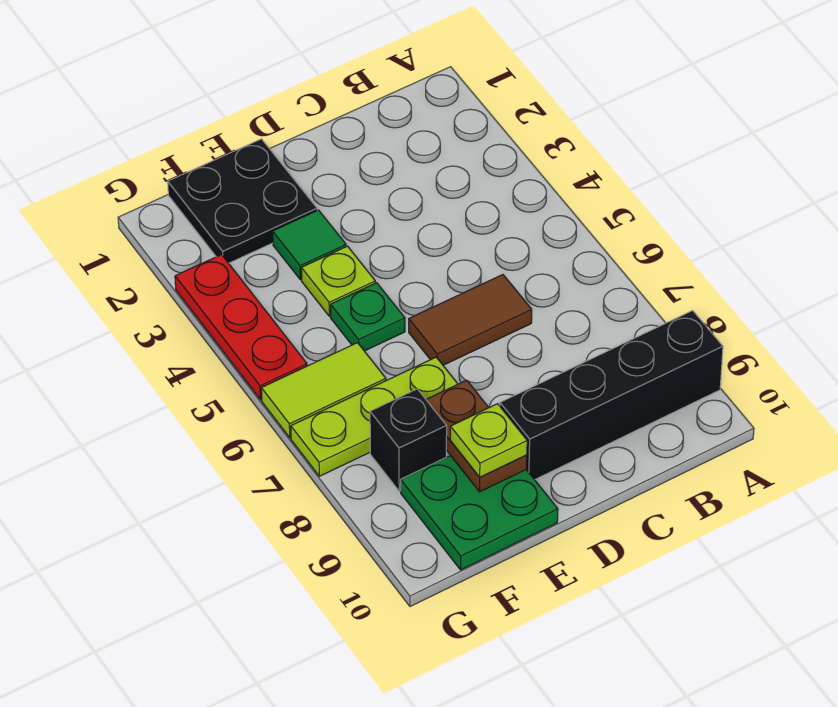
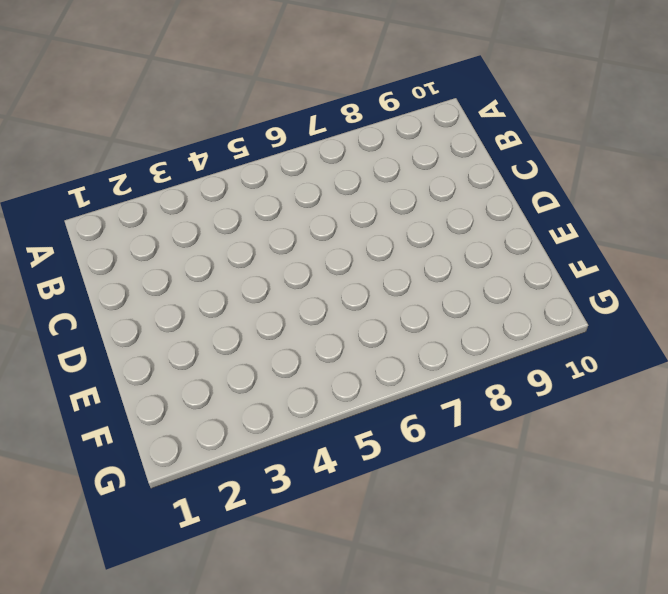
none -> black brick A9:D9 level 1
none -> brown tile C6:D6 level 1
none -> black plate E1:F2 level 1

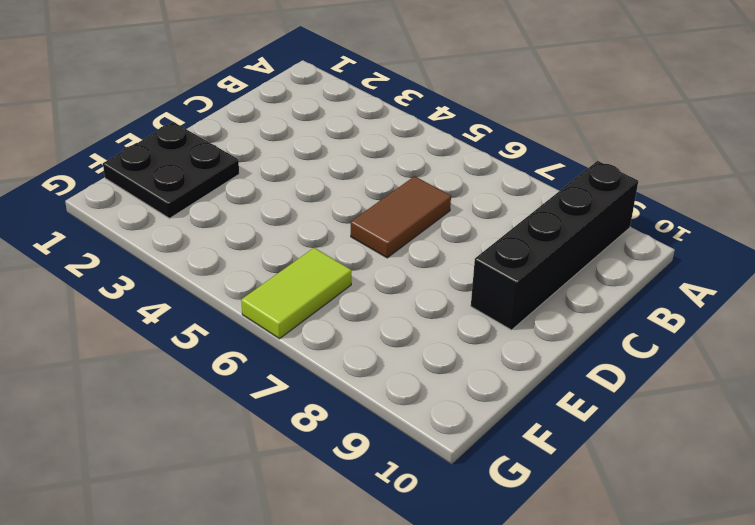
none -> green tile E3 level 1
none -> lime plate E4 level 1
none -> green plate E5 level 1

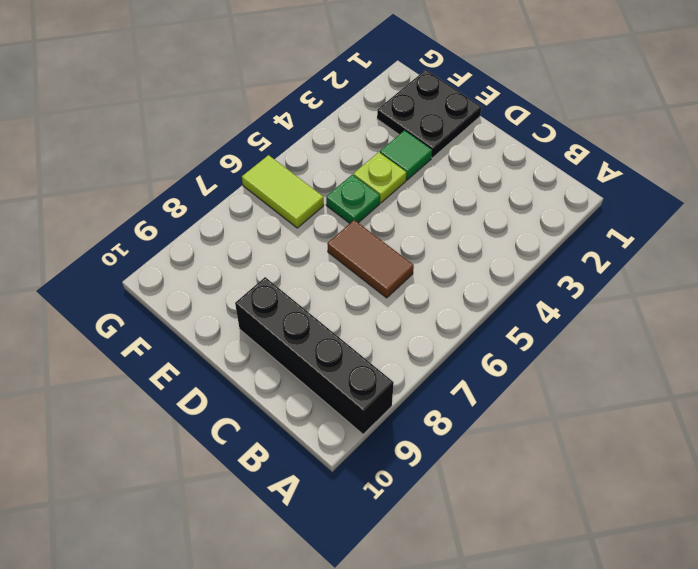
none -> lime plate E7:G7 level 1
none -> green plate E9:F10 level 1
none -> black brick F8 level 1

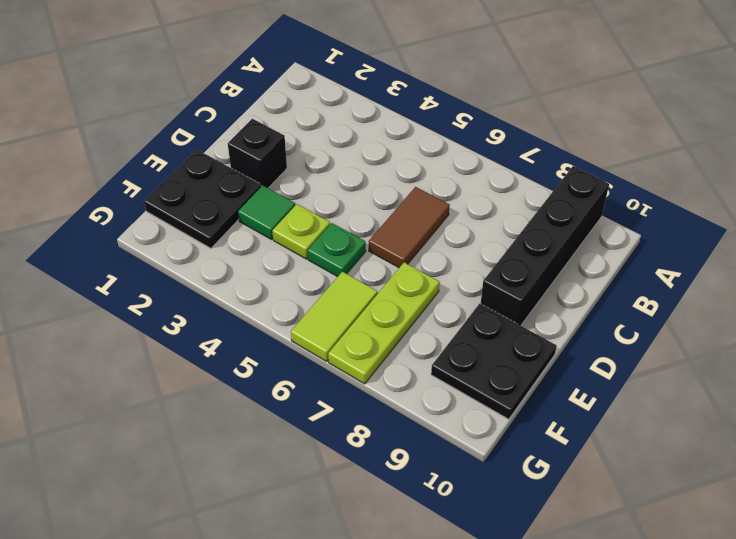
black brick D2 level 1 -> black brick F8 level 1
black plate E9:F10 level 1 -> green plate E9:F10 level 1
none -> red plate G3:G5 level 1
none -> brown plate E8:E9 level 2
none -> lime plate E9 level 3

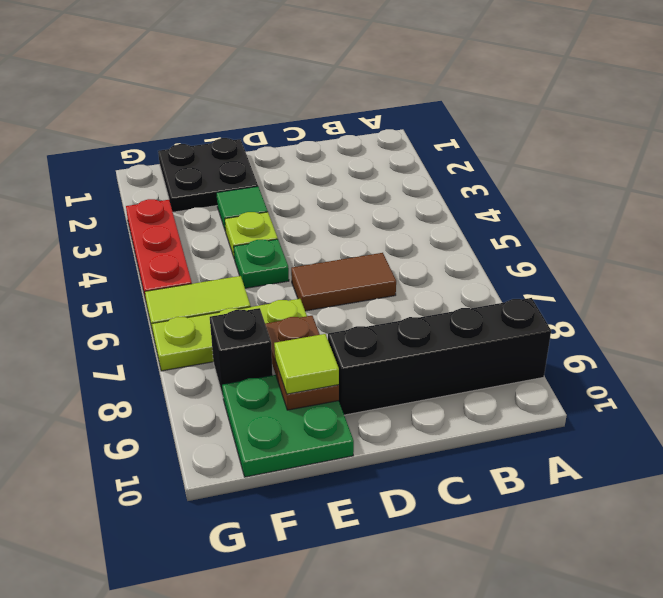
lime tile E9 level 3 -> lime plate E9 level 3

